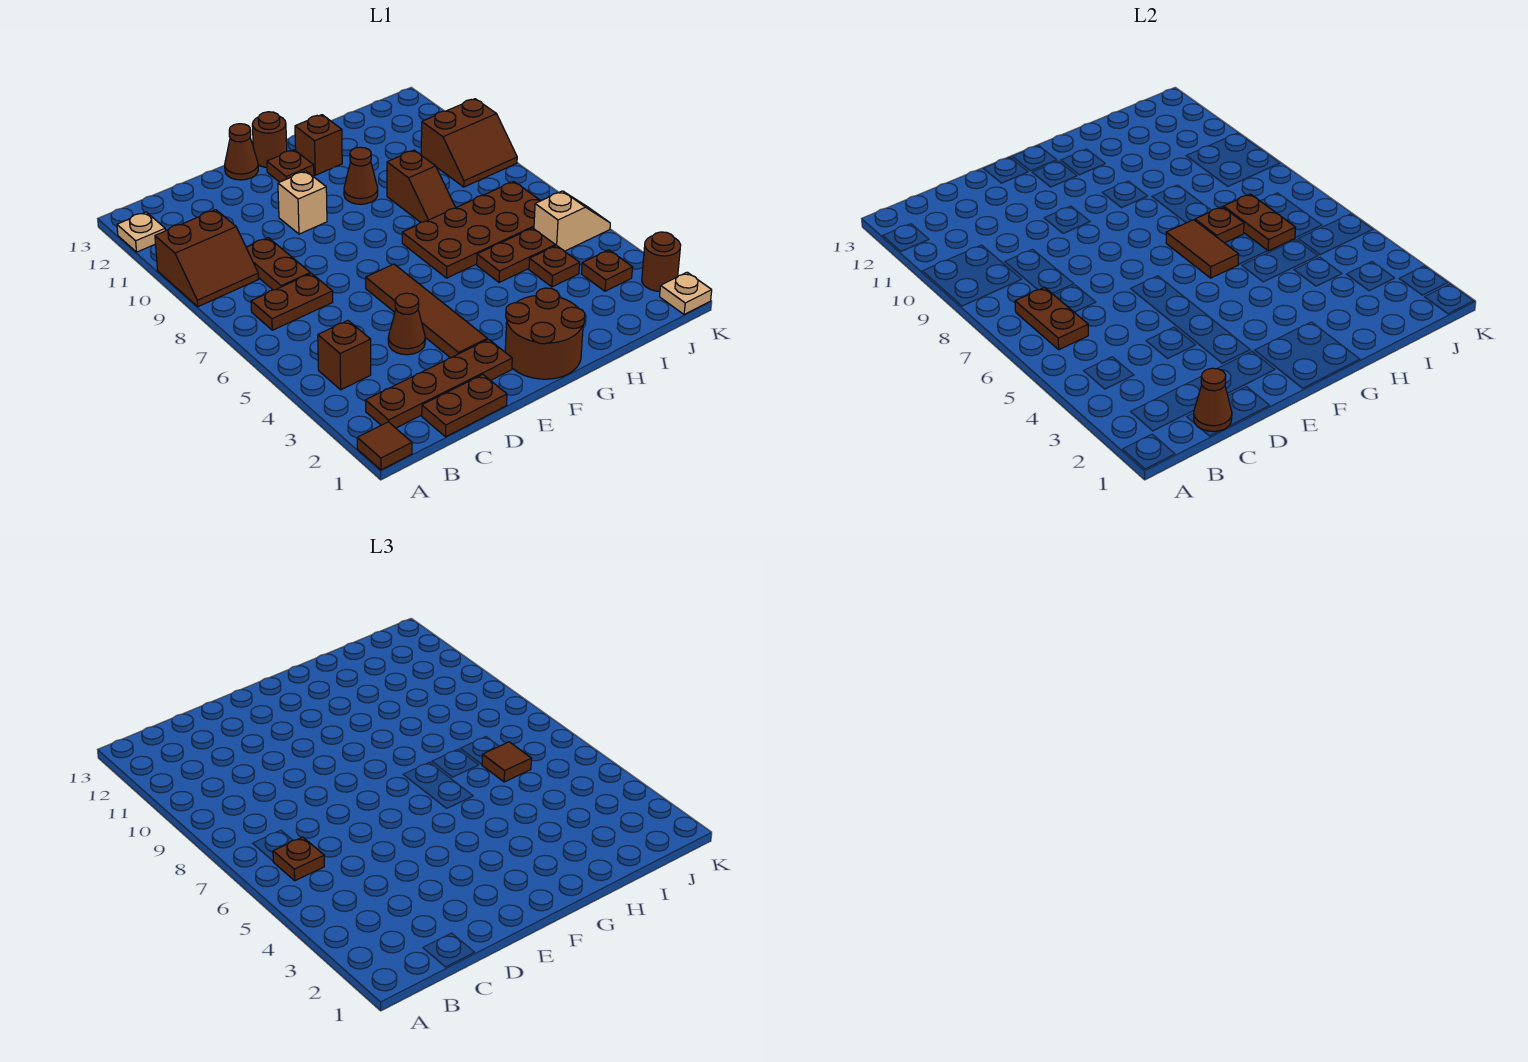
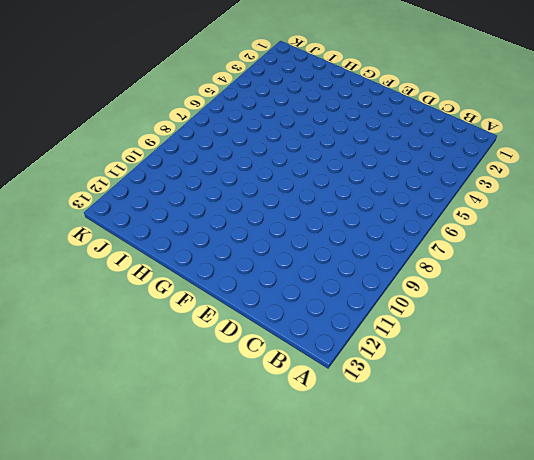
none -> brown tile A1 level 1
none -> brown slope A9:B10 level 1 top 10
none -> tan plate A12 level 1
none -> brown plate B2:E2 level 1

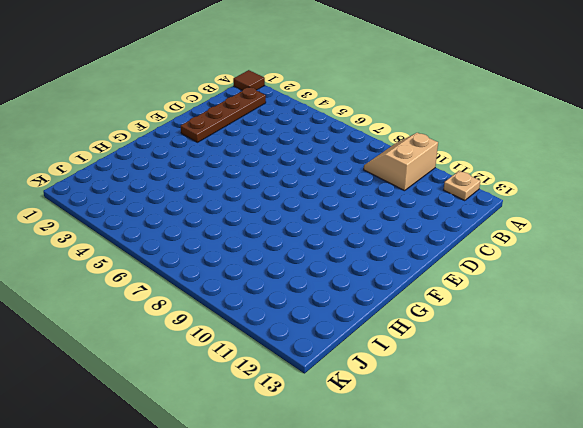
tan slope A9:B10 level 1 top 10 -> brown slope A9:B10 level 1 top 10
none -> brown brick B4 level 1
none -> brown plate B7:C7 level 1
none -> brown plate C1:D1 level 1
none -> brown plate C8:C9 level 1

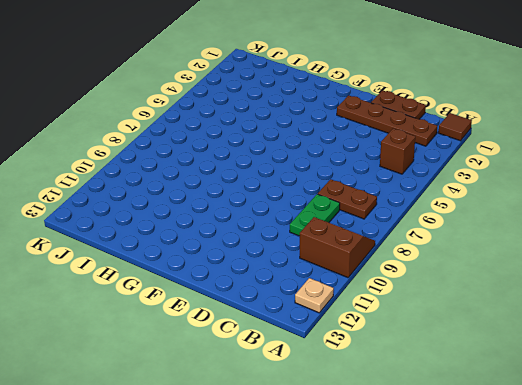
green plate C8:C9 level 1 -> brown plate C8:C9 level 1
none -> brown cone D4 level 1
none -> brown tile E3:E6 level 1
none -> tan brick E10 level 1
none -> brown cone E13 level 1

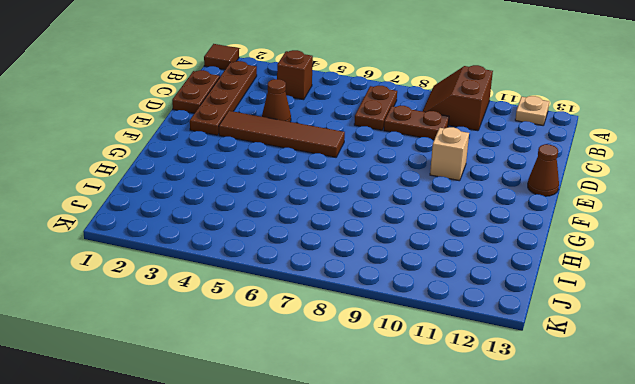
none -> brown round brick F1:G2 level 1
none -> brown plate F12 level 1
none -> brown round brick F13 level 1
none -> brown plate G6:J7 level 1

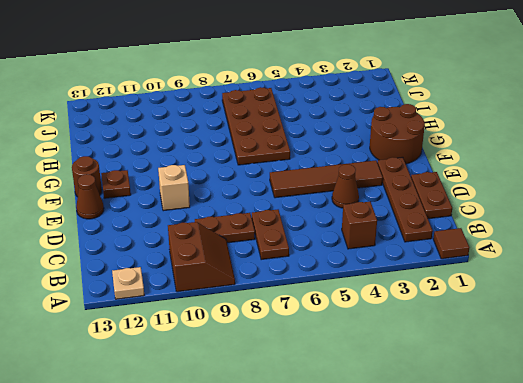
none -> brown cone G10 level 1
none -> brown brick G12 level 1
none -> brown plate H5:I5 level 1
none -> brown slope H8:H9 level 1 top 9

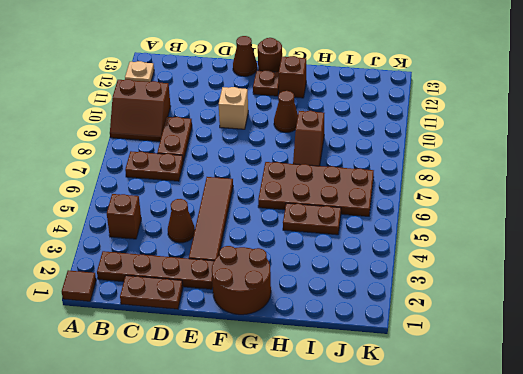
none -> brown plate I4 level 1
none -> brown plate J3 level 1
none -> tan slope J5:K5 level 1 top J
none -> brown slope J9:K10 level 1 top 10

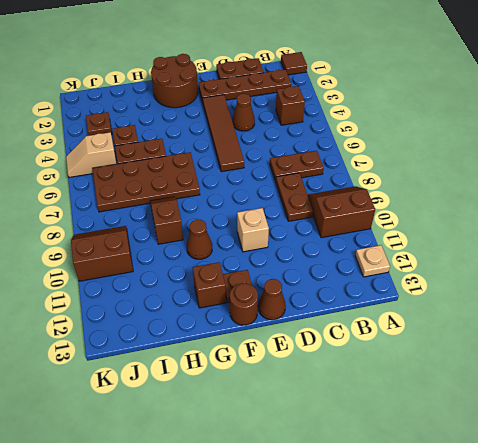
none -> tan plate K1 level 1
none -> brown round brick K2 level 1
none -> brown plate B6:B7 level 2
none -> brown cone C1 level 2

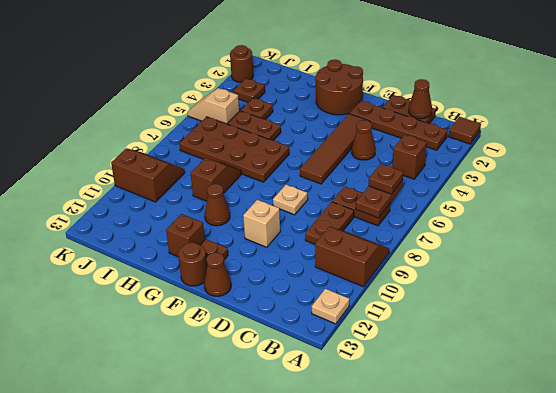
tan plate E8 level 1 -> tan plate K1 level 1
none -> brown tile G6:G7 level 2
none -> brown plate H7 level 2
none -> brown plate I6:I7 level 2
none -> brown tile I6 level 3

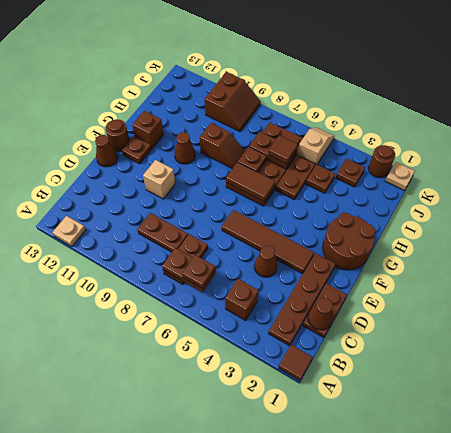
none -> brown slope A9:B10 level 1 top 10

